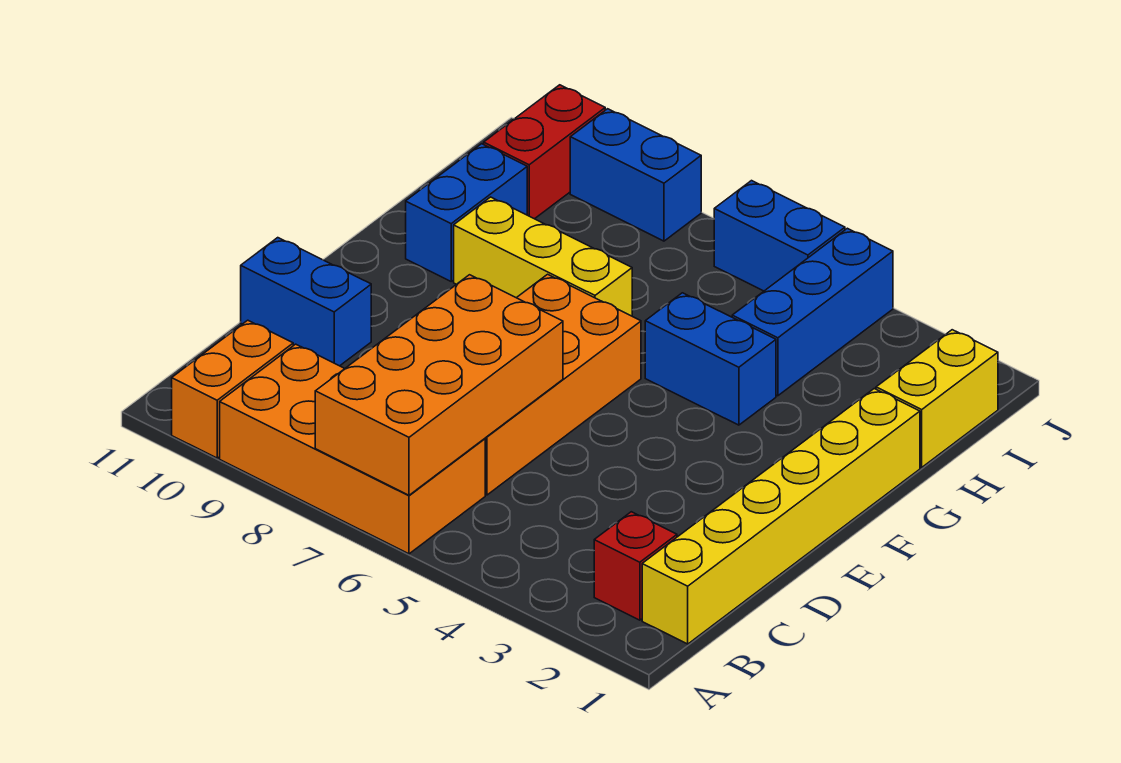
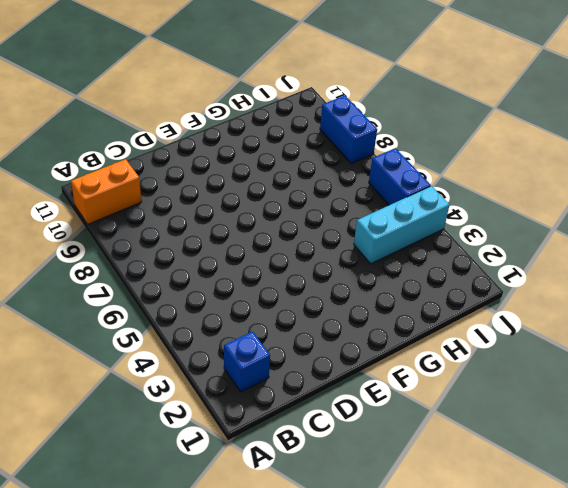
blue brick B2 level 1 -> red brick B2 level 1
cyan brick H4:J4 level 1 -> blue brick H4:J4 level 1
none -> orange brick A6:B9 level 1
none -> yellow brick B1:G1 level 1
none -> orange brick C6:F7 level 1

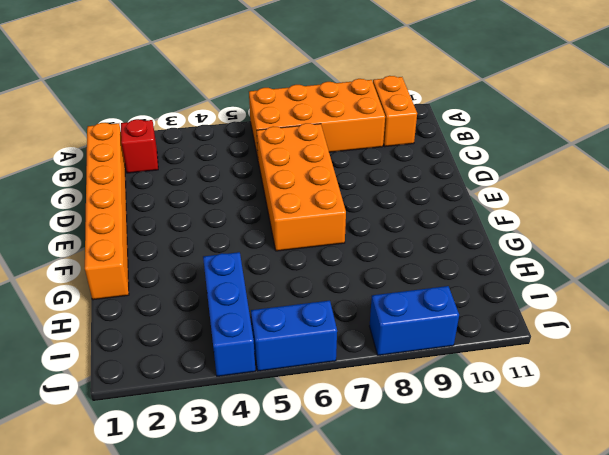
orange brick B1:G1 level 1 -> yellow brick B1:G1 level 1
none -> blue brick D10:D11 level 1
none -> blue brick G4:G5 level 1
none -> yellow brick G7:G9 level 1

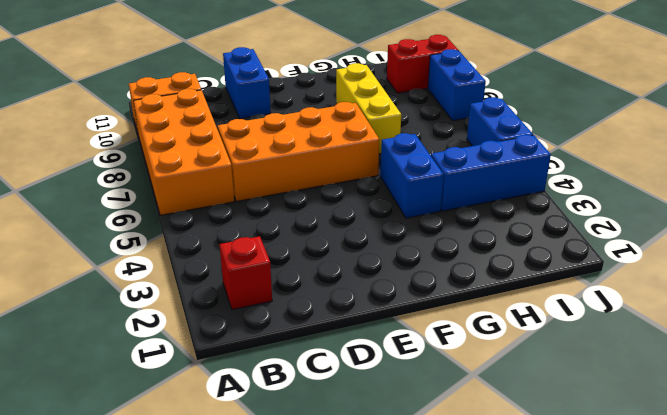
none -> yellow brick B1:G1 level 1
none -> blue brick G10:H10 level 1
none -> yellow brick H1:I1 level 1

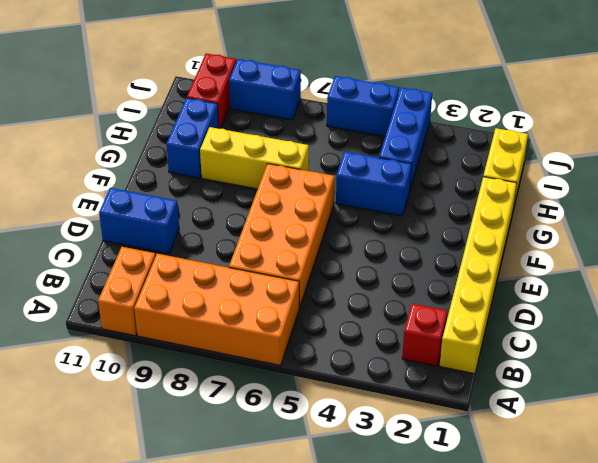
none -> orange brick A6:D7 level 2

